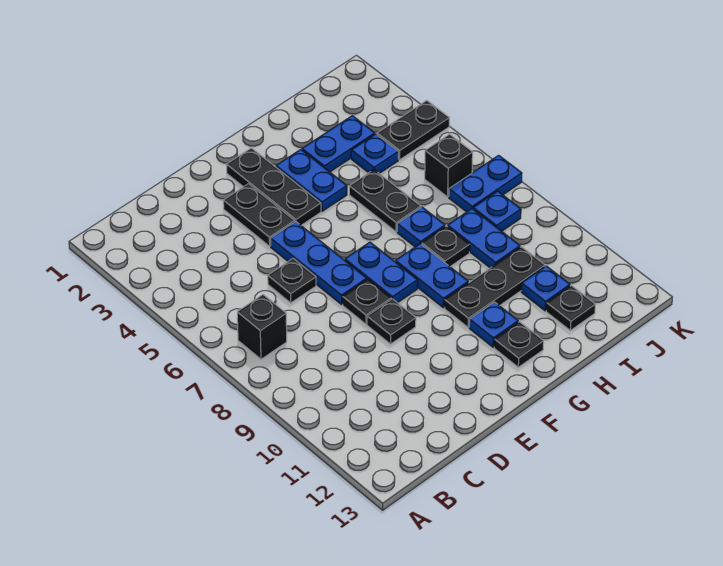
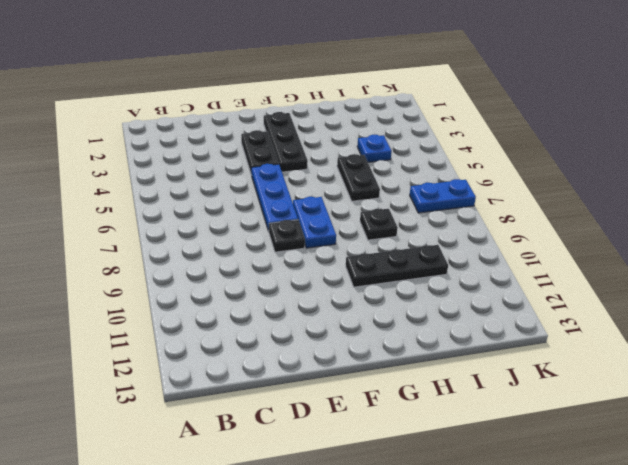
none -> black brick B7 level 1
none -> black plate D6 level 1
none -> black plate E9 level 1

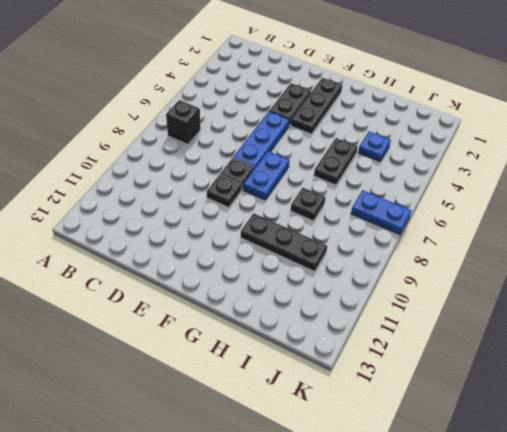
none -> black plate D6 level 1
none -> blue plate G3:G4 level 1
none -> blue plate G8:G9 level 1

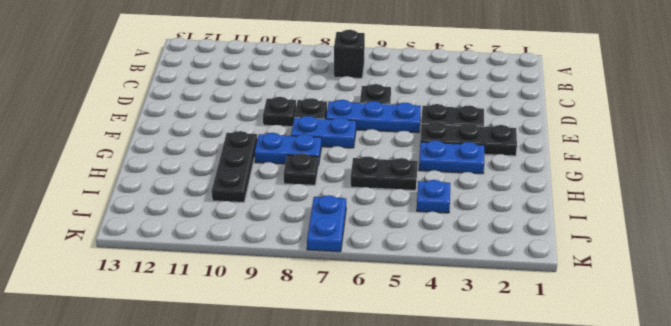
none -> blue plate G11 level 1
none -> black plate G12 level 1
none -> blue plate H3:I3 level 1

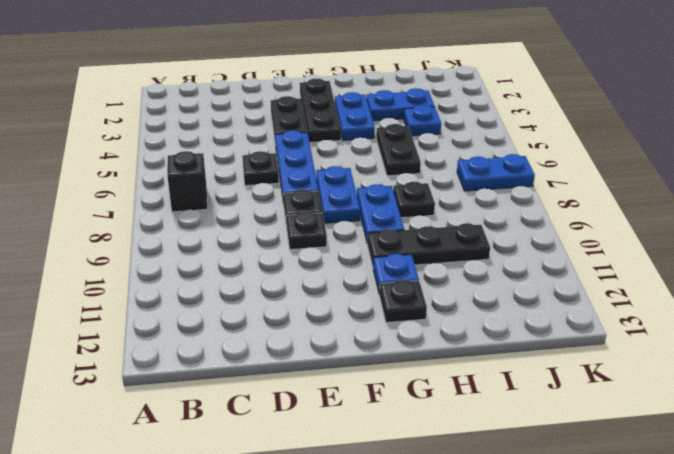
none -> blue plate H7 level 1
none -> blue plate I8:I9 level 1
none -> blue plate I11 level 1

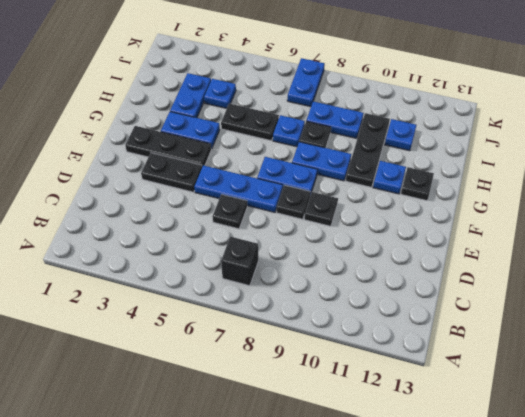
none -> black plate I12 level 1
none -> black plate J4:K4 level 1
none -> black brick J6 level 1

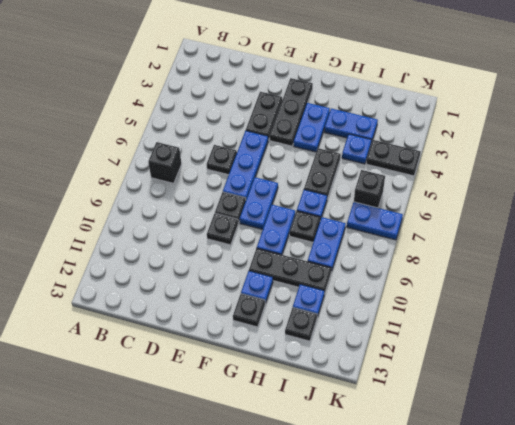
none -> blue plate J8 level 1

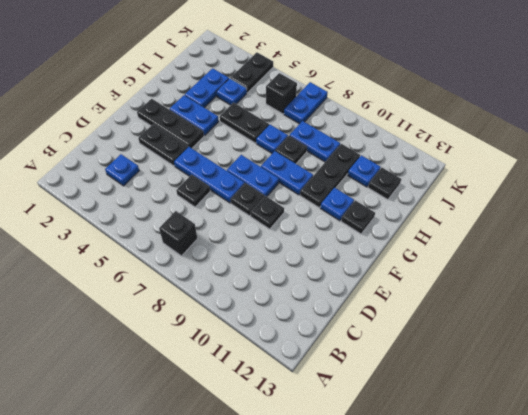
blue plate C3 level 1 -> blue plate J8 level 1

